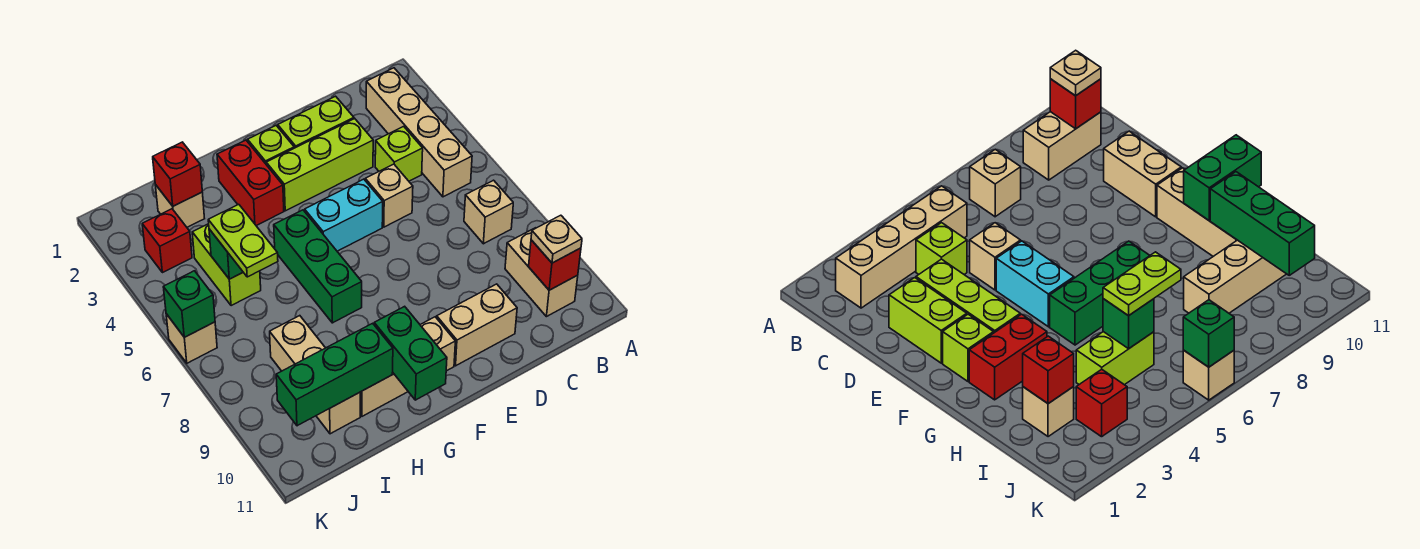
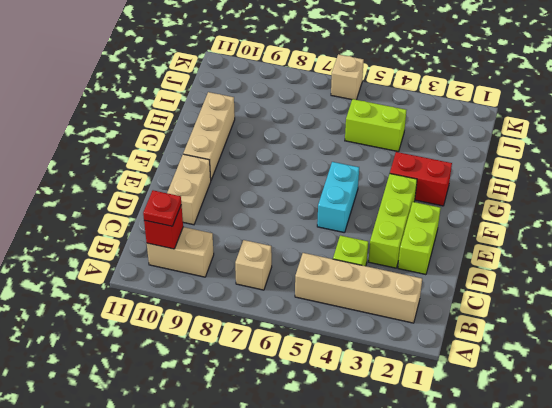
red plate B10 level 3 -> tan plate B10 level 3
none -> tan brick D5 level 1
none -> lime brick F2 level 1
none -> green brick G5:G7 level 1

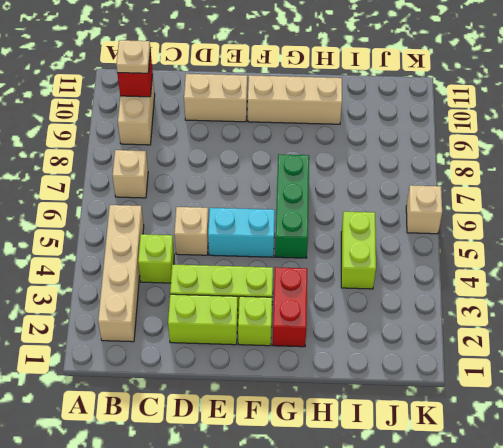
none -> tan brick I2 level 1
none -> tan brick I8:I10 level 1
none -> red brick J3 level 1

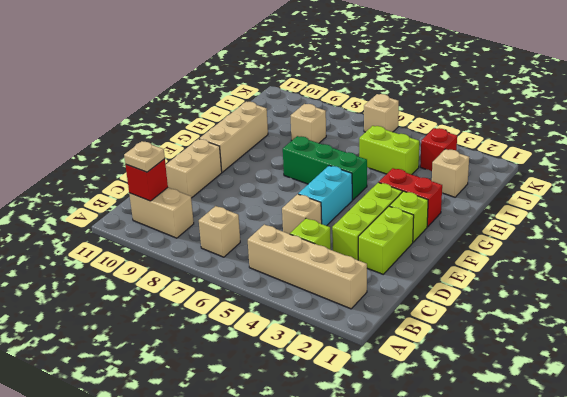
tan brick I8 level 1 -> tan brick I8:I10 level 1
none -> green brick G10:G11 level 2
none -> green brick H10:J10 level 2
none -> red brick I2 level 2

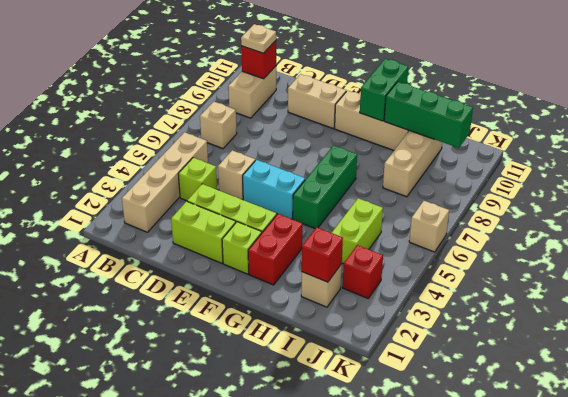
none -> green brick I5 level 2
none -> green brick K6 level 2
none -> lime plate I5:I6 level 3

